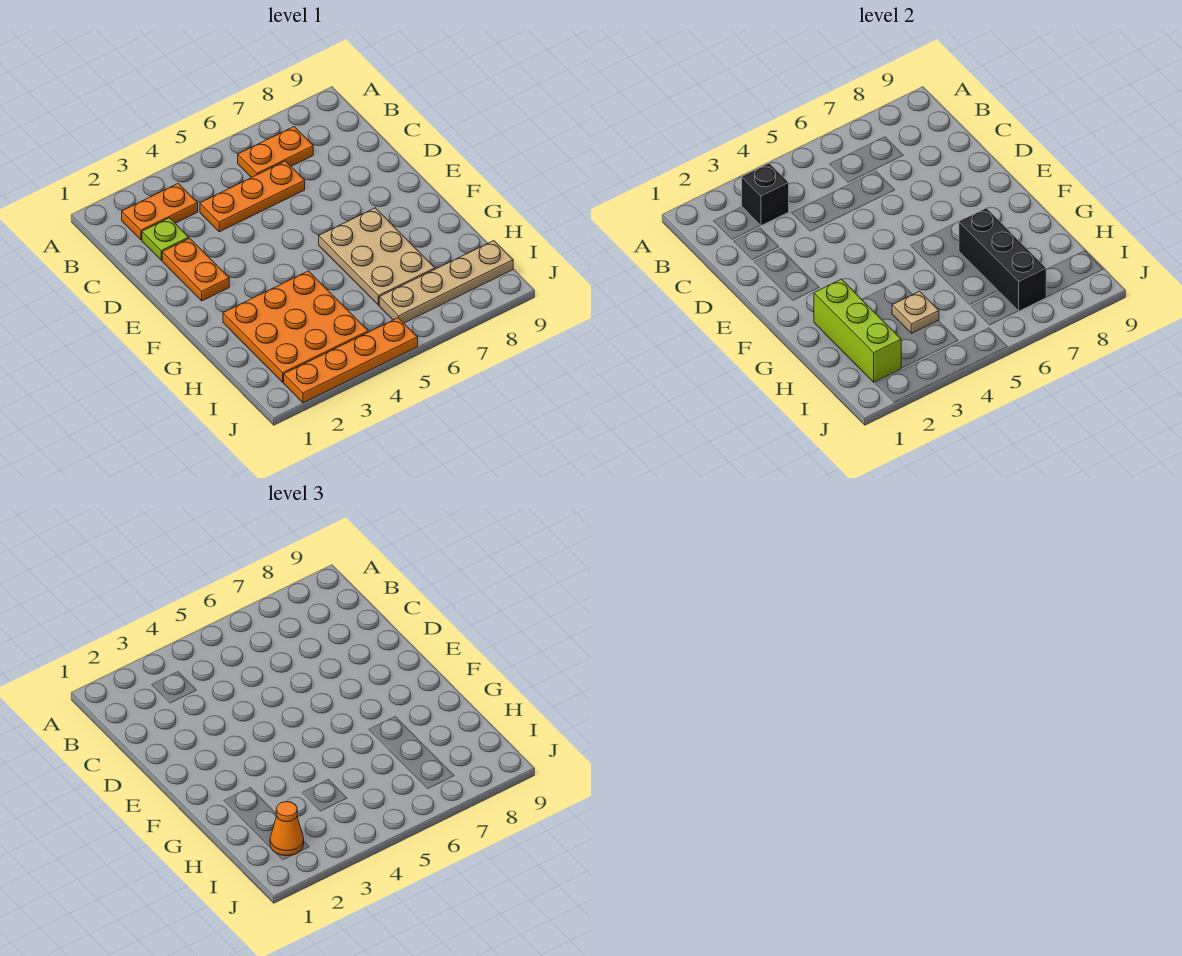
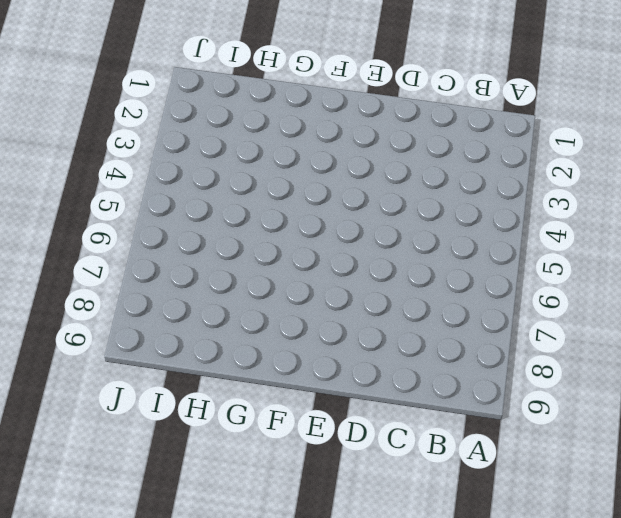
none -> orange plate B2:B3 level 1
none -> orange plate B6:B7 level 1
none -> lime plate C2 level 1

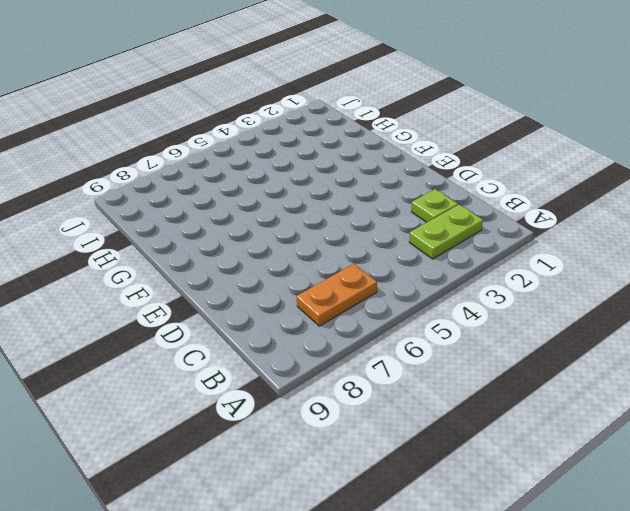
lime plate B2:B3 level 1 -> orange plate B2:B3 level 1
none -> orange plate C4:C6 level 1
none -> orange plate D2:E2 level 1
none -> tan plate F6:H7 level 1

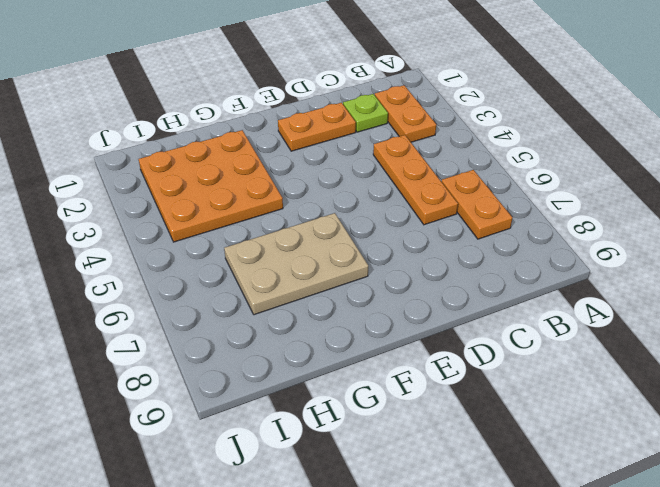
none -> tan plate I6:I9 level 1
none -> orange plate J2:J5 level 1
none -> black brick B3 level 2

